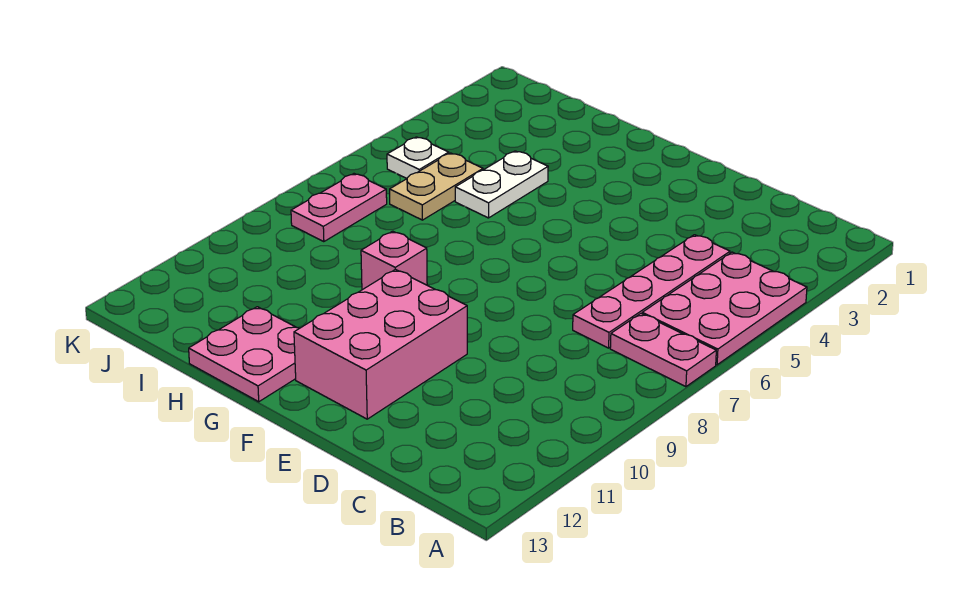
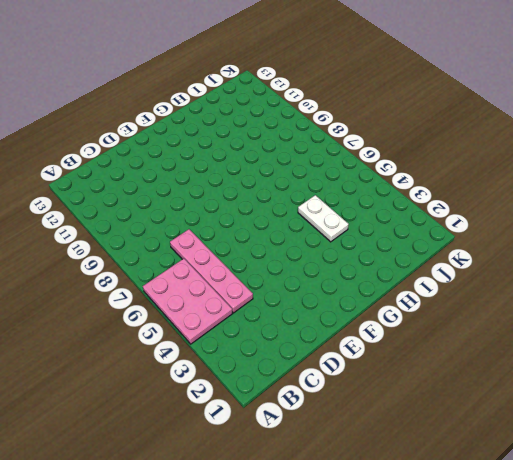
none -> pink plate A7:B7 level 1
none -> pink brick E10:F12 level 1

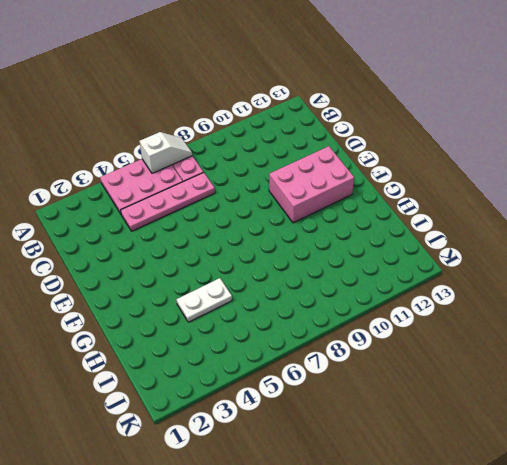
white slope A6:A7 level 2 top 6 -> none
none -> pink brick G9 level 1
none -> pink plate G12:H13 level 1

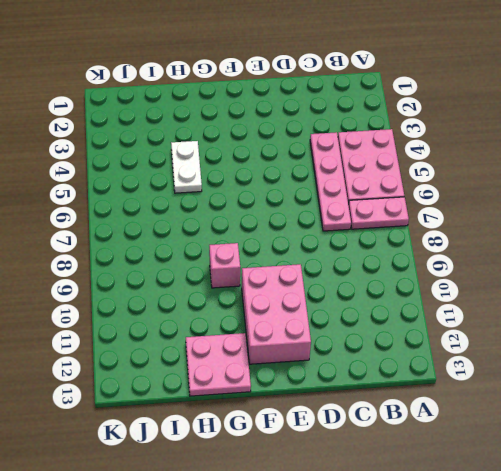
none -> tan plate I5:I6 level 1
none -> white plate J5 level 1

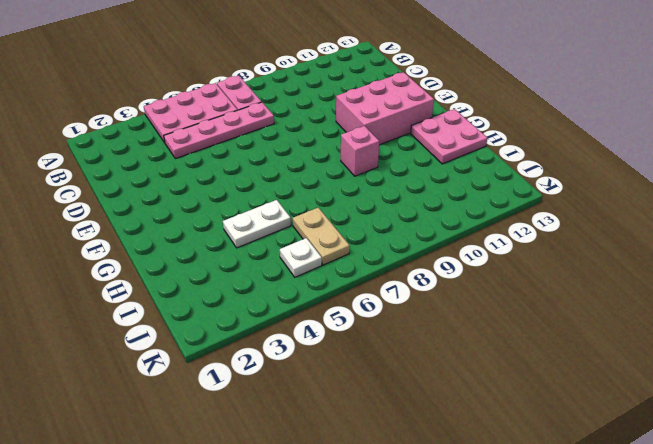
tan plate I6:J6 level 1 -> tan plate I5:I6 level 1
none -> pink plate J7:J8 level 1

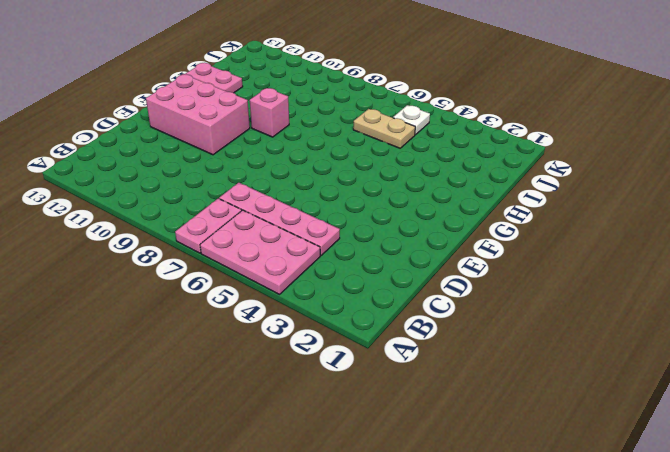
none -> white plate H4:H5 level 1
none -> pink plate J7:J8 level 1

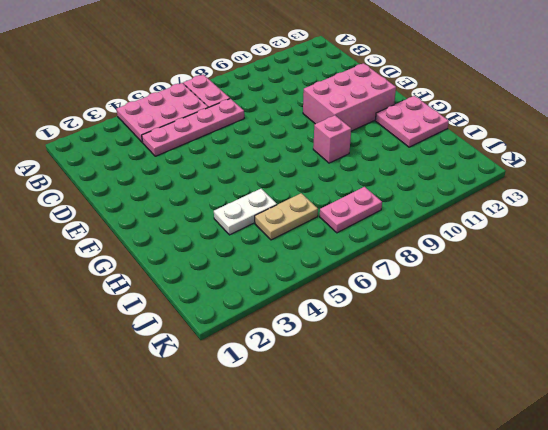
none -> white plate J5 level 1

